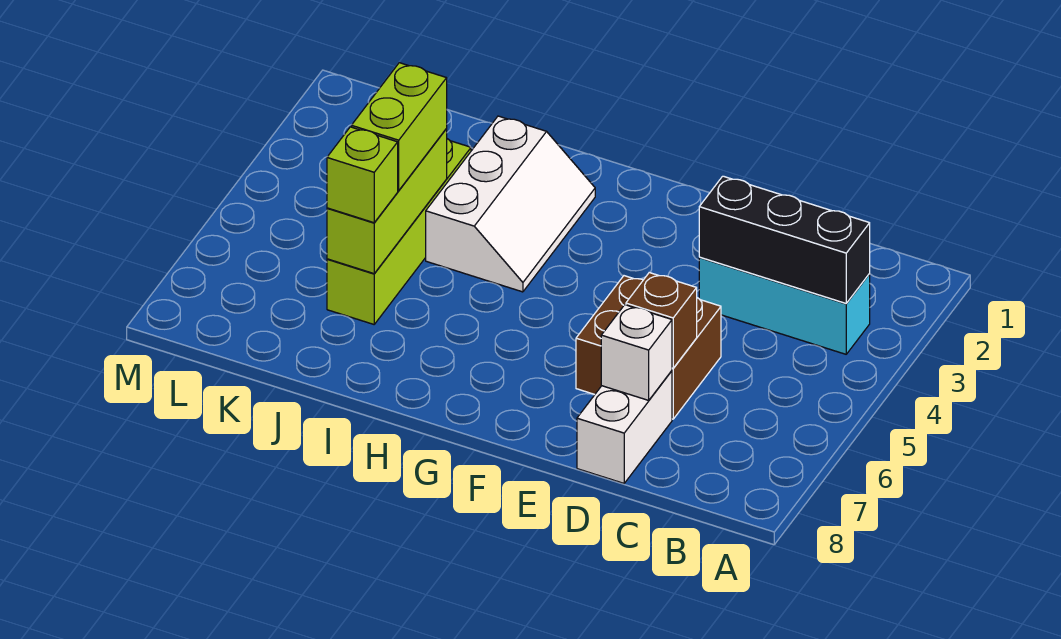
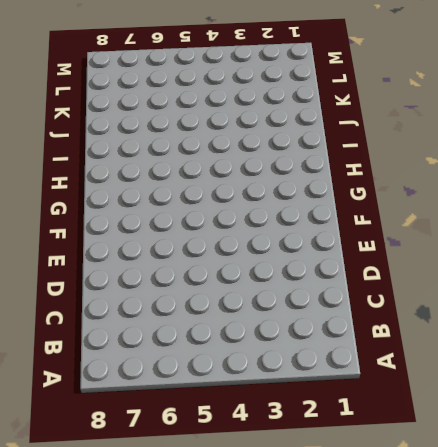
none -> cyan brick B3:D3 level 1
none -> brown brick D5:E6 level 1

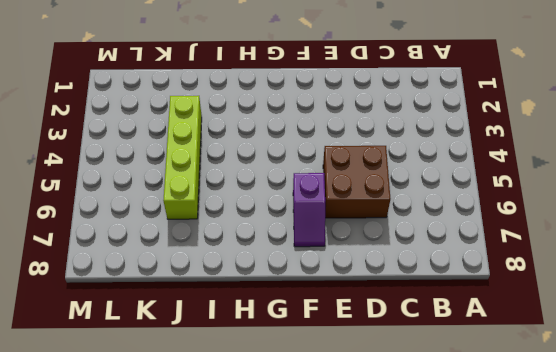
purple slope F6:F7 level 1 top 6 -> none
none -> cyan brick B3:D3 level 1
none -> white brick D7:D8 level 1

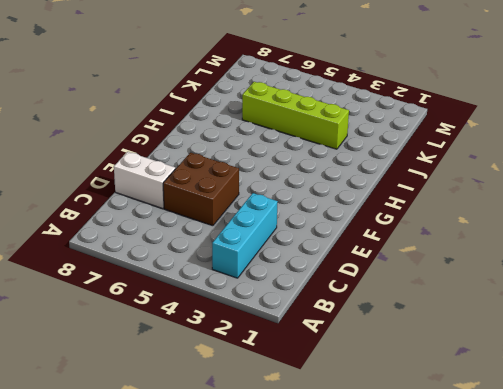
none -> white slope H2:I4 level 1 top I
none -> black brick B3:D3 level 2

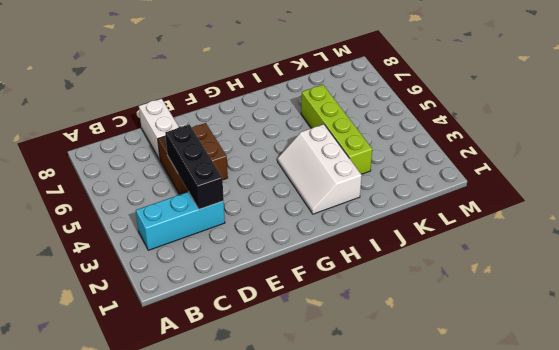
black brick D3:D5 level 2 -> black brick B3:D3 level 2
none -> brown brick D6 level 2
none -> white brick D7 level 2

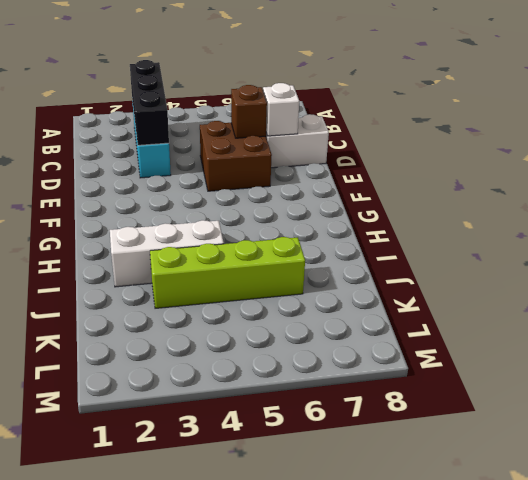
none -> lime brick J4:J6 level 2
none -> lime brick J4:J5 level 3

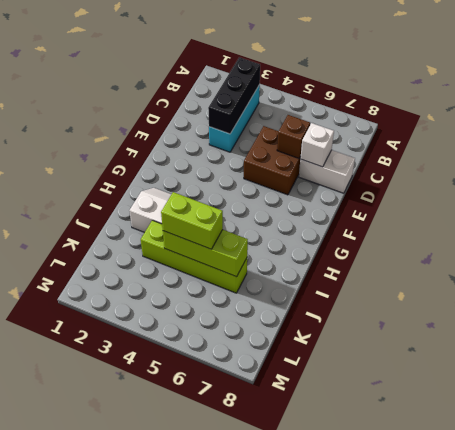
none -> lime brick J6 level 3

